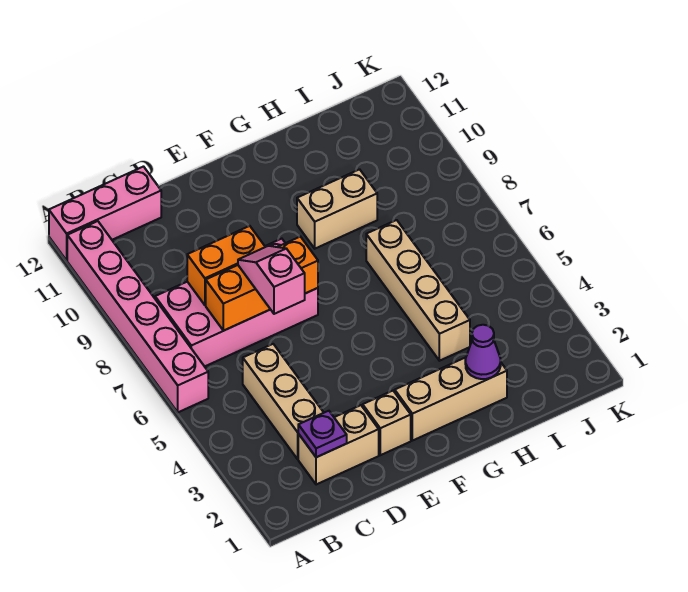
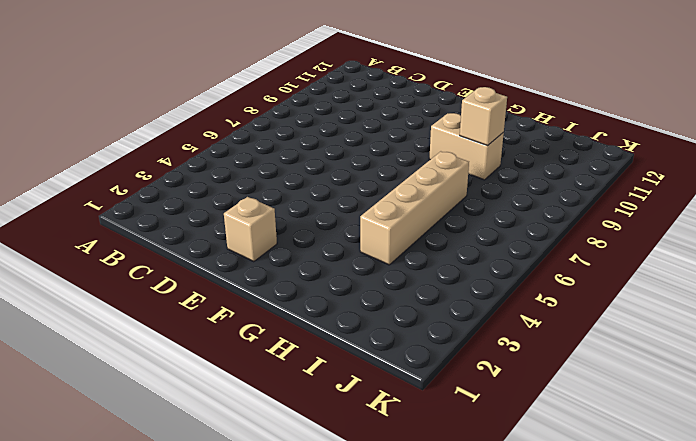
tan brick H9 level 2 -> none
none -> pink brick A6:A11 level 1
none -> pink brick A12:C12 level 1
none -> pink brick B7:E8 level 1

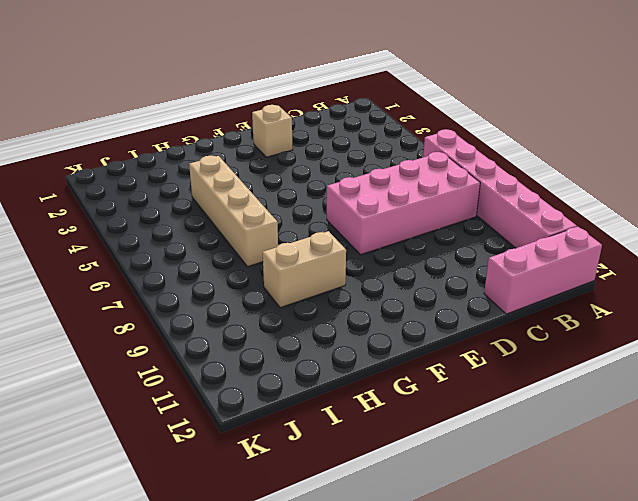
none -> tan brick C2:D2 level 1
none -> tan brick C3:C5 level 1
none -> tan brick F2:H2 level 1

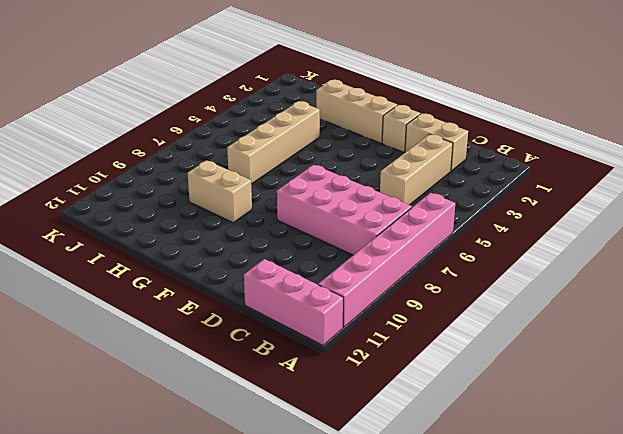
none -> purple plate C2 level 2
none -> orange brick C7:E7 level 2
none -> orange brick C8:D8 level 2

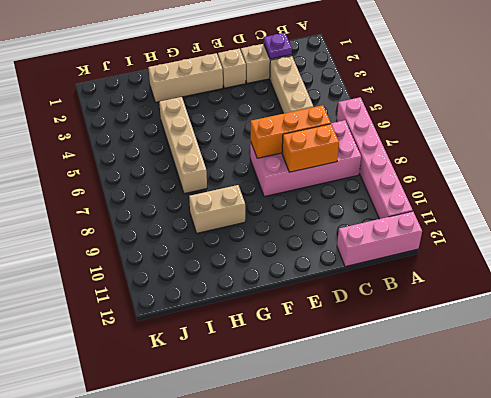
none -> purple cone H2 level 2
none -> pink slope D6:D7 level 3 top 6

